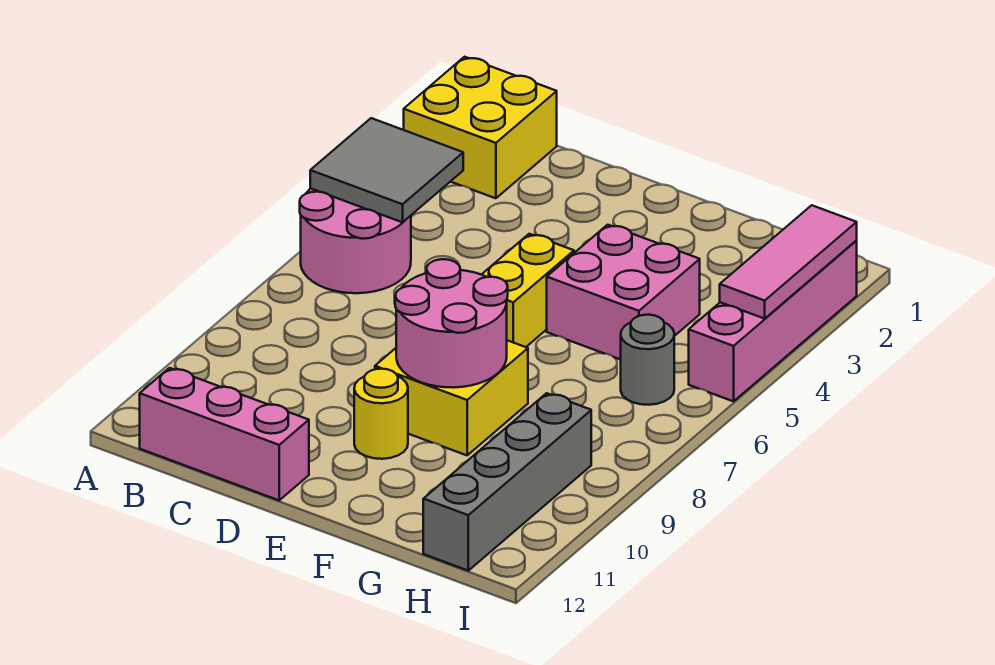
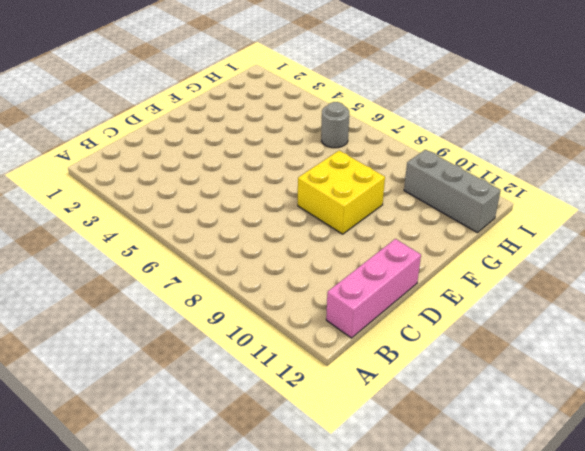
grey brick H10:H12 level 1 -> grey brick H9:H12 level 1
none -> yellow brick A1:B2 level 1
none -> pink round brick A5:B6 level 1
none -> yellow brick E5:E6 level 1

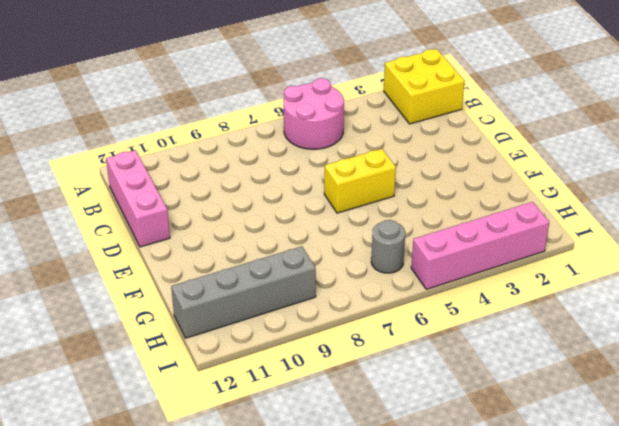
none -> yellow brick E8:F9 level 1
none -> yellow round brick E10 level 1
none -> pink brick F4:G5 level 1

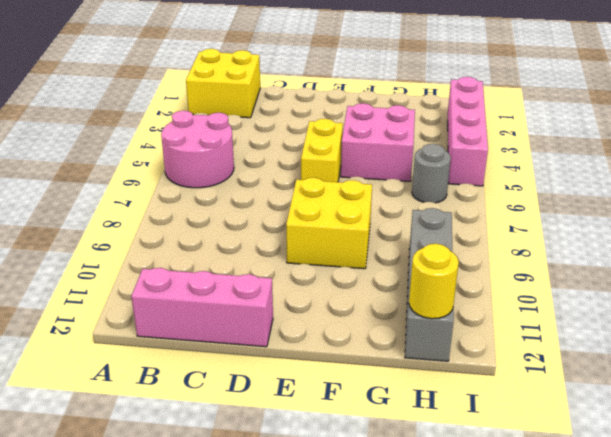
yellow round brick H12 level 2 -> yellow round brick E10 level 1
none -> grey tile A4:B5 level 2
none -> pink round brick E8:F9 level 2
none -> pink tile I2:I4 level 2

